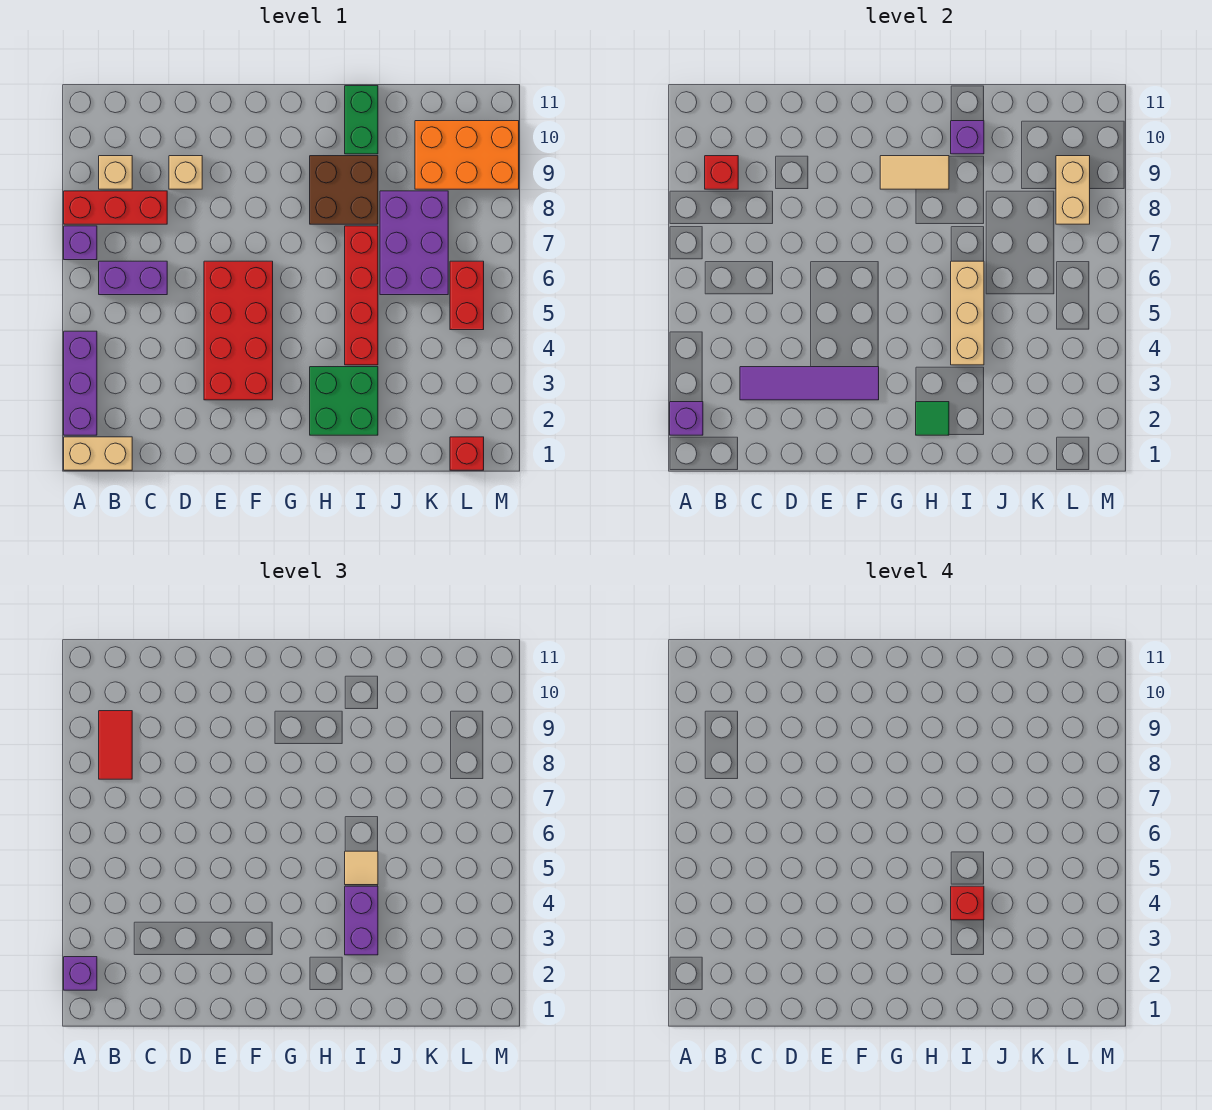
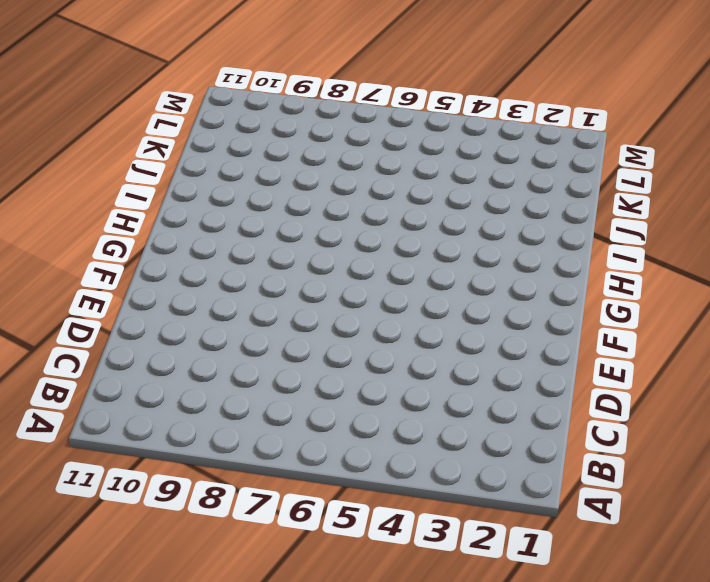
none -> tan brick A1:B1 level 1
none -> purple brick A2:A4 level 1
none -> purple brick A7 level 1

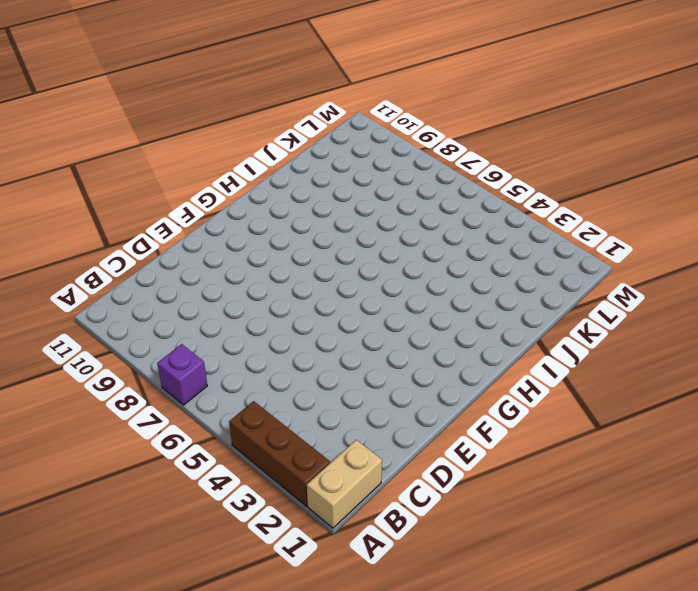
brown brick A2:A4 level 1 -> purple brick A2:A4 level 1
none -> red brick A8:C8 level 1
none -> purple brick B6:C6 level 1
none -> tan brick B9 level 1

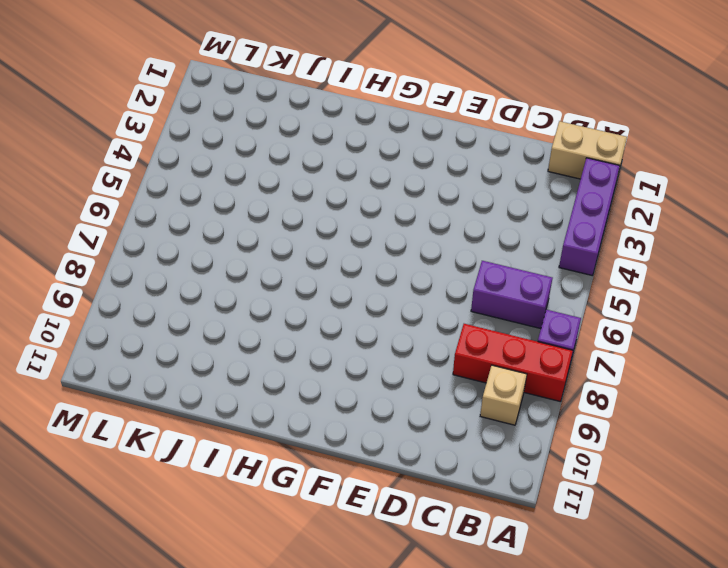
none -> tan brick D9 level 1
none -> red brick E3:F6 level 1
none -> green brick H2:I3 level 1

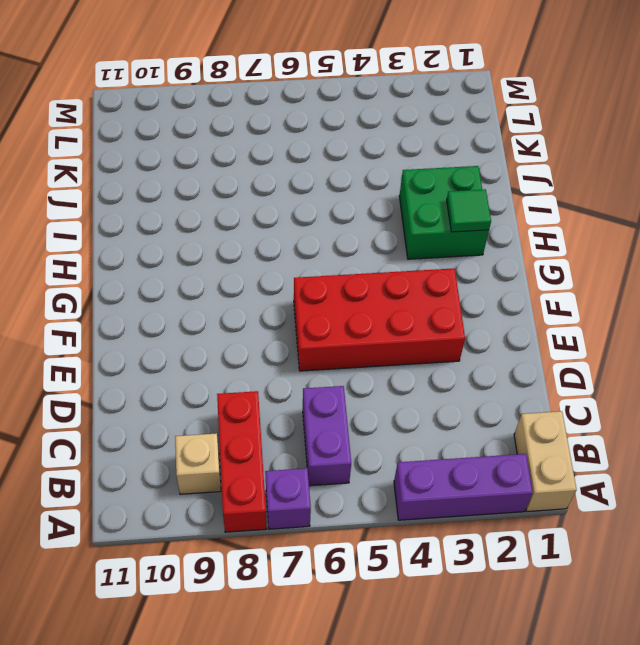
none -> tan brick D9 level 1
none -> brown brick H8:I9 level 1
none -> red brick I4:I7 level 1

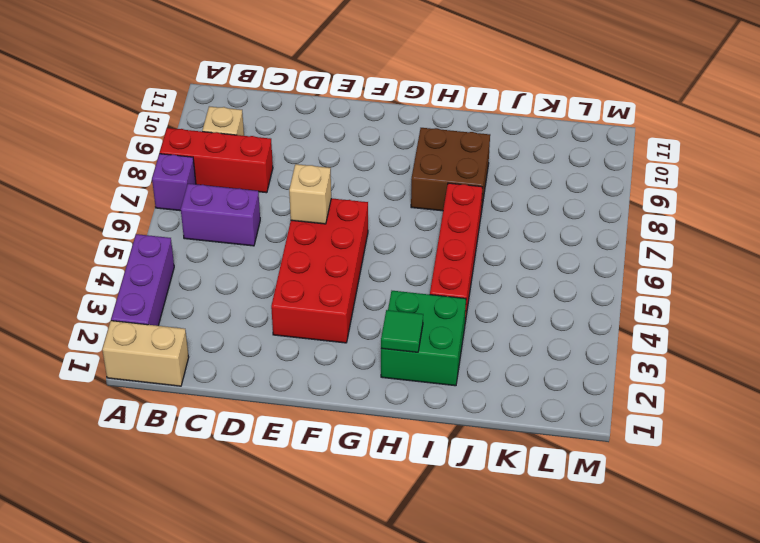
tan brick E6 level 2 -> tan brick D9 level 1
none -> green brick I10:I11 level 1
none -> purple brick J6:K8 level 1
none -> orange brick K9:M10 level 1

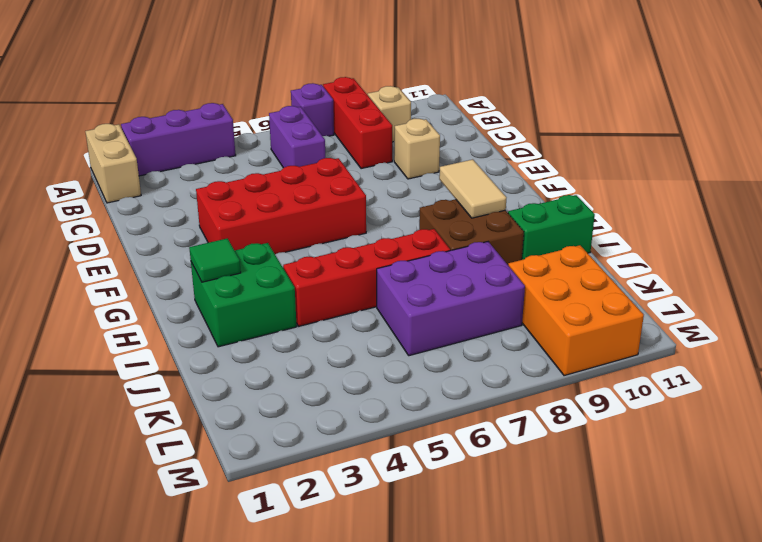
none -> red brick L1 level 1
none -> red brick L5:L6 level 1
none -> purple brick A2 level 2

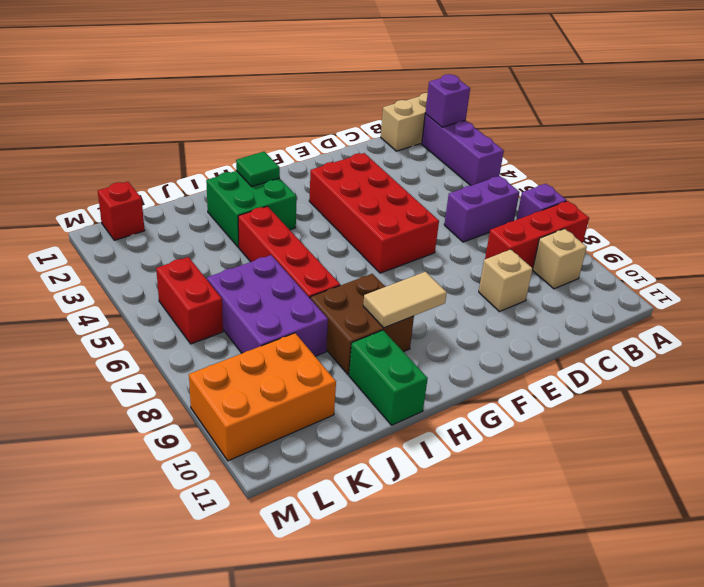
none -> red brick B9 level 2
none -> purple tile C3:F3 level 2
none -> tan brick I4:I6 level 2

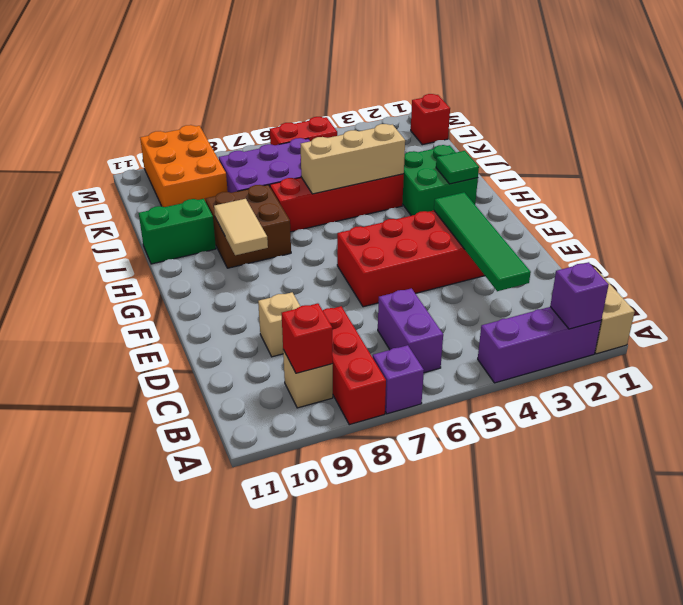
green tile C3:F3 level 2 -> purple tile C3:F3 level 2
none -> purple brick I10 level 2
none -> tan brick L8:L9 level 2
none -> purple brick A2 level 3

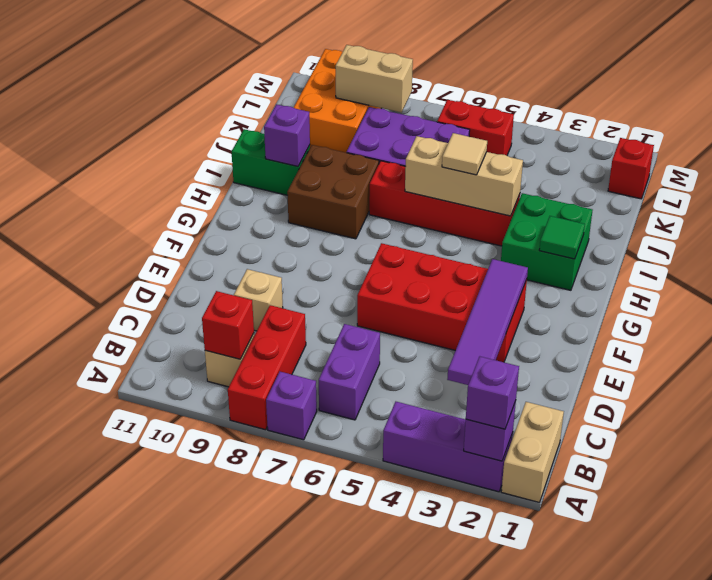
none -> tan tile G9:H9 level 2
none -> red tile B8:B9 level 3
none -> purple brick I3:I4 level 3

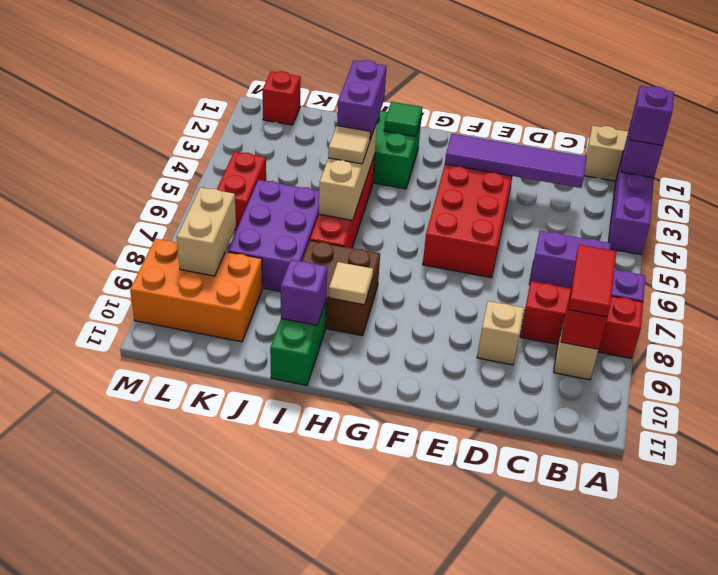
tan tile H9 level 2 -> tan tile G9:H9 level 2
none -> red brick I4 level 4

